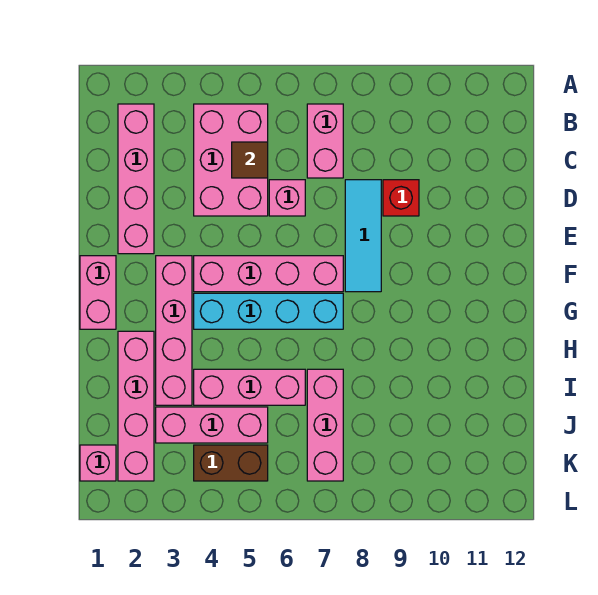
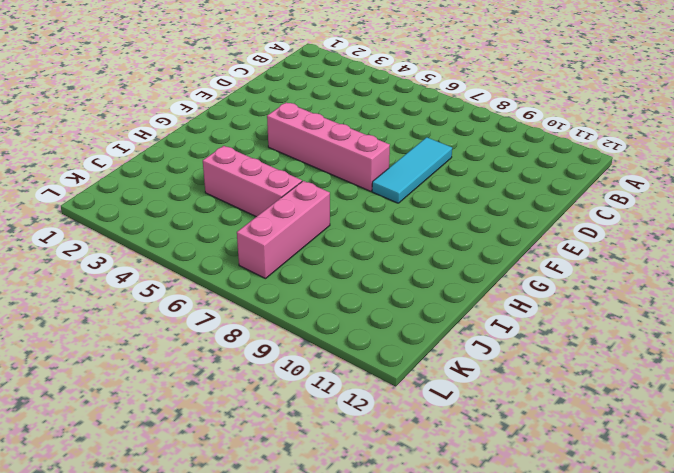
none -> pink brick B2:E2 level 1
none -> pink brick B4:D5 level 1
none -> pink brick B7:C7 level 1

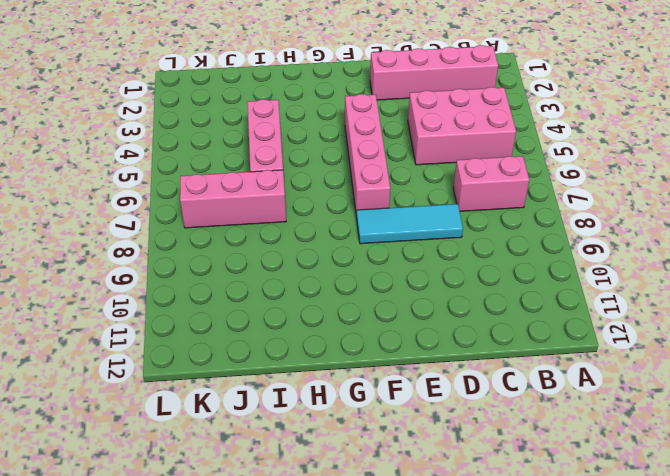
none -> pink brick D6 level 1
none -> red brick D9 level 1
none -> pink brick F1:G1 level 1

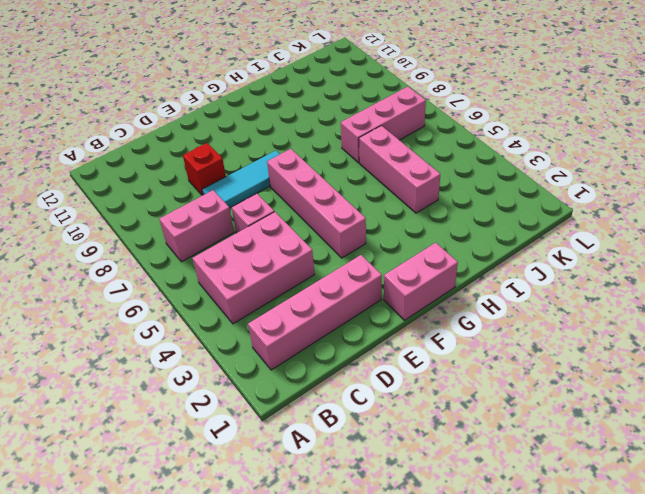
none -> pink brick F3:I3 level 1
none -> cyan brick G4:G7 level 1
none -> pink brick H2:K2 level 1

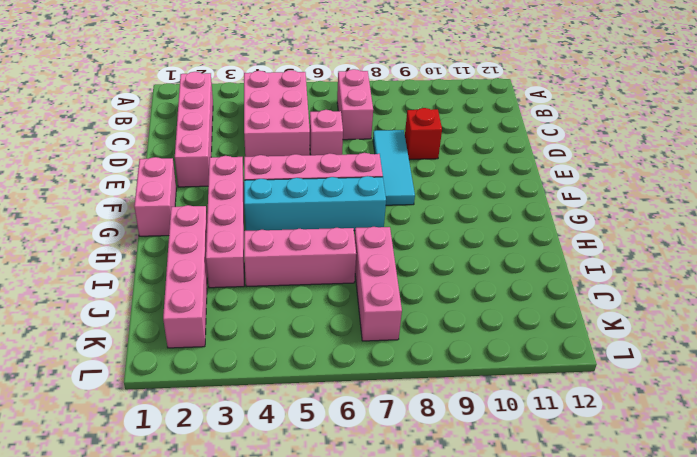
none -> pink brick J3:J5 level 1
none -> pink brick K1 level 1
none -> brown brick K4:K5 level 1

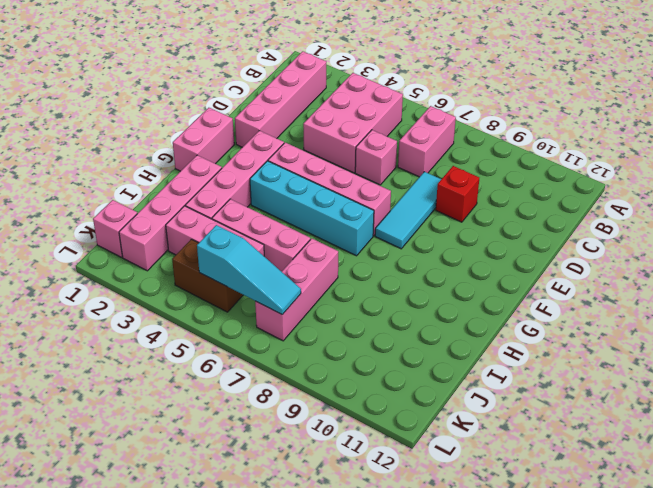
cyan slope K5:K7 level 2 top 5 -> none
none -> brown tile C5 level 2

